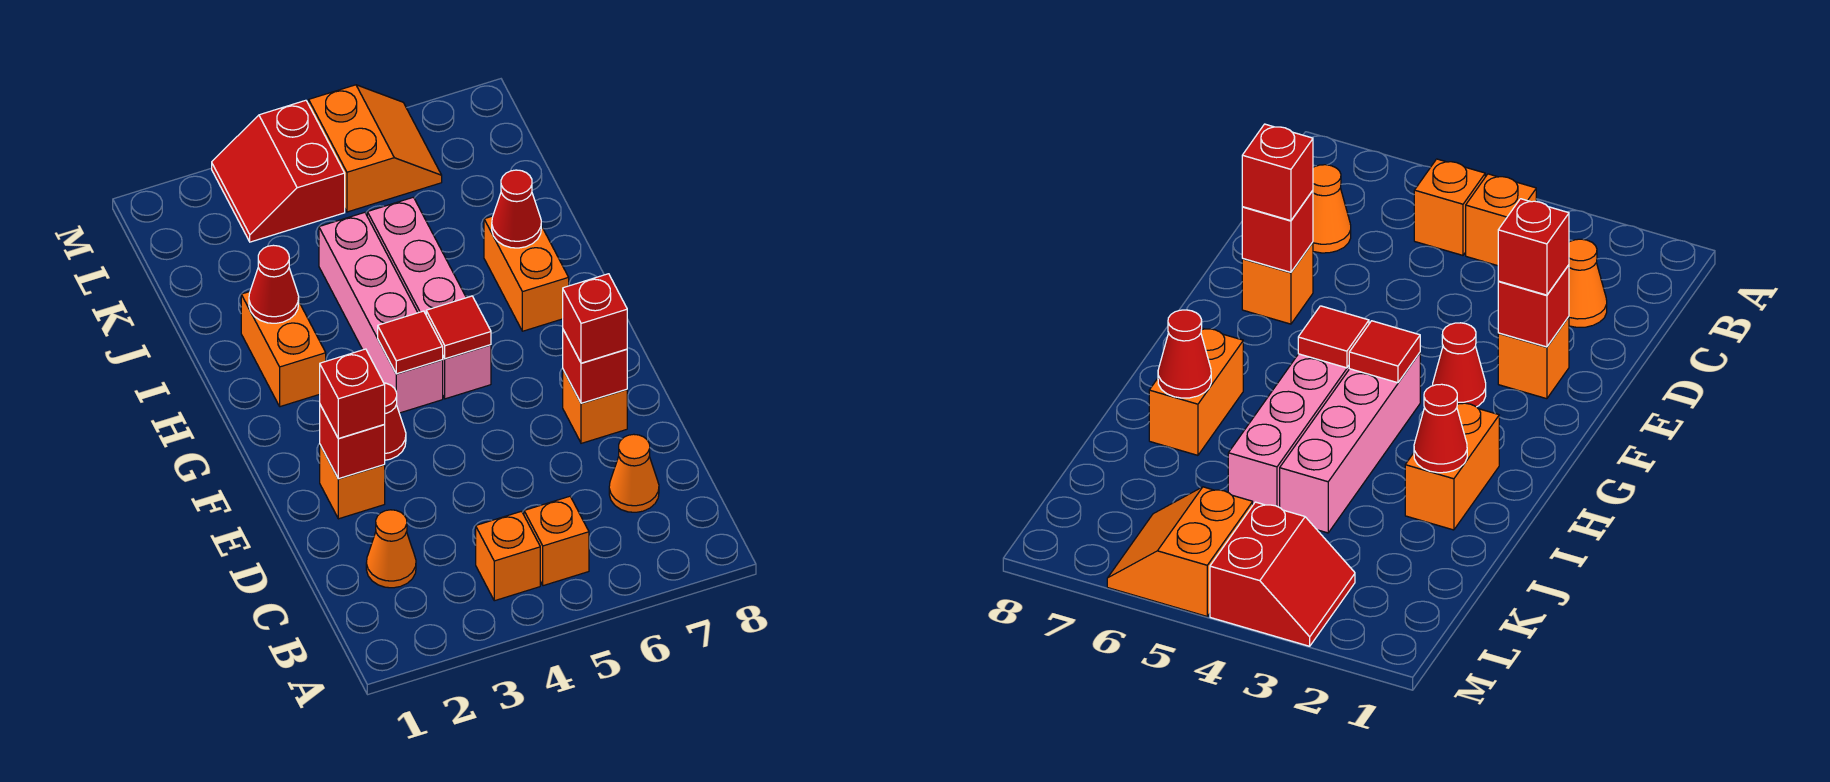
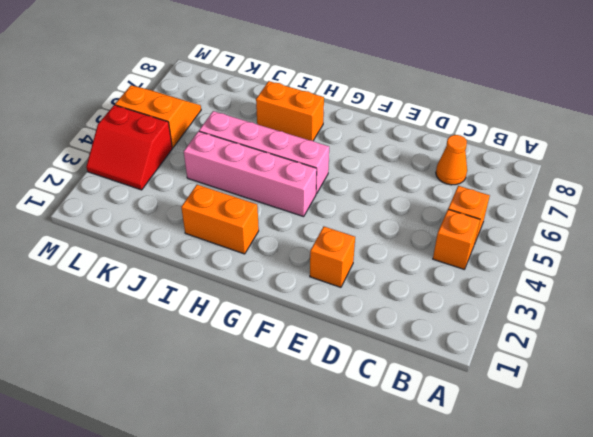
none -> orange cone C2 level 1
none -> orange brick E7 level 1
none -> red cone F3 level 1

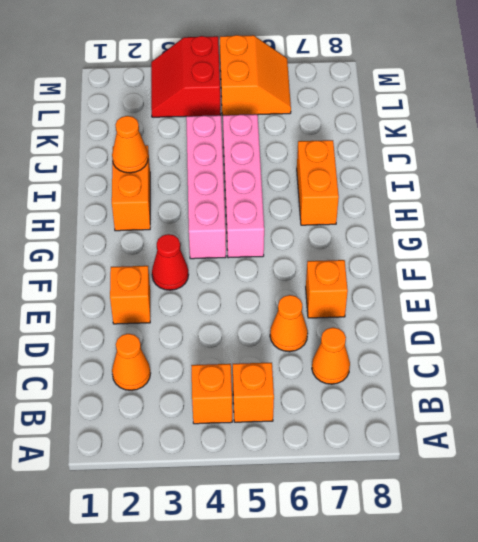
orange cone D6 level 1 -> none
orange cone I2 level 2 -> red cone I2 level 2
none -> red brick E2 level 2
none -> red brick E7 level 2
none -> red tile G4 level 2

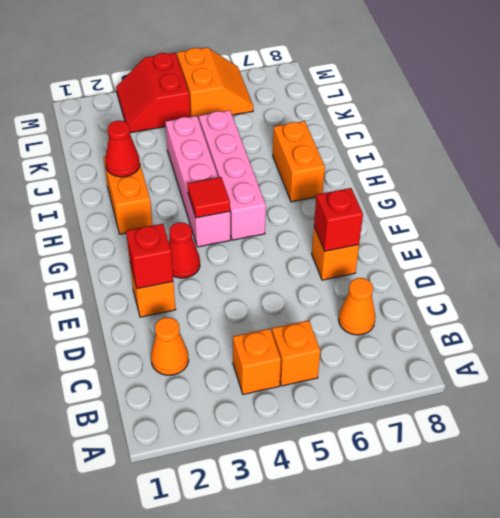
none -> red tile G5 level 2
none -> red cone I7 level 2
none -> red brick E2 level 3

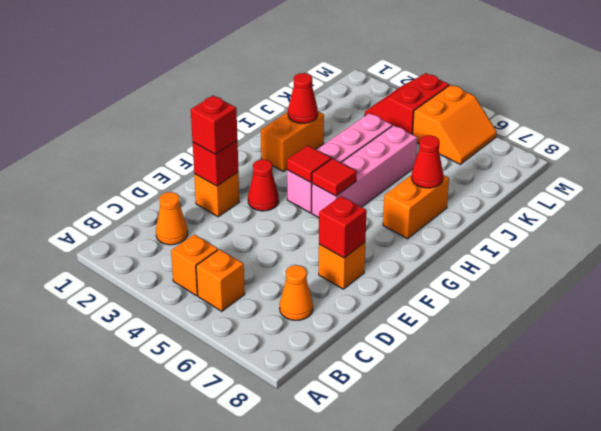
none -> red brick E7 level 3

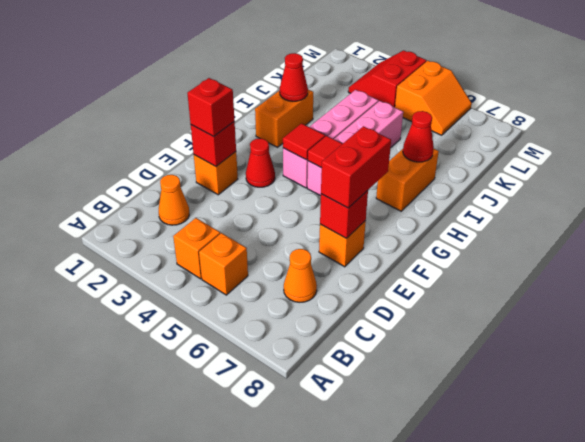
red brick E7:F7 level 3 -> red brick E7 level 3

